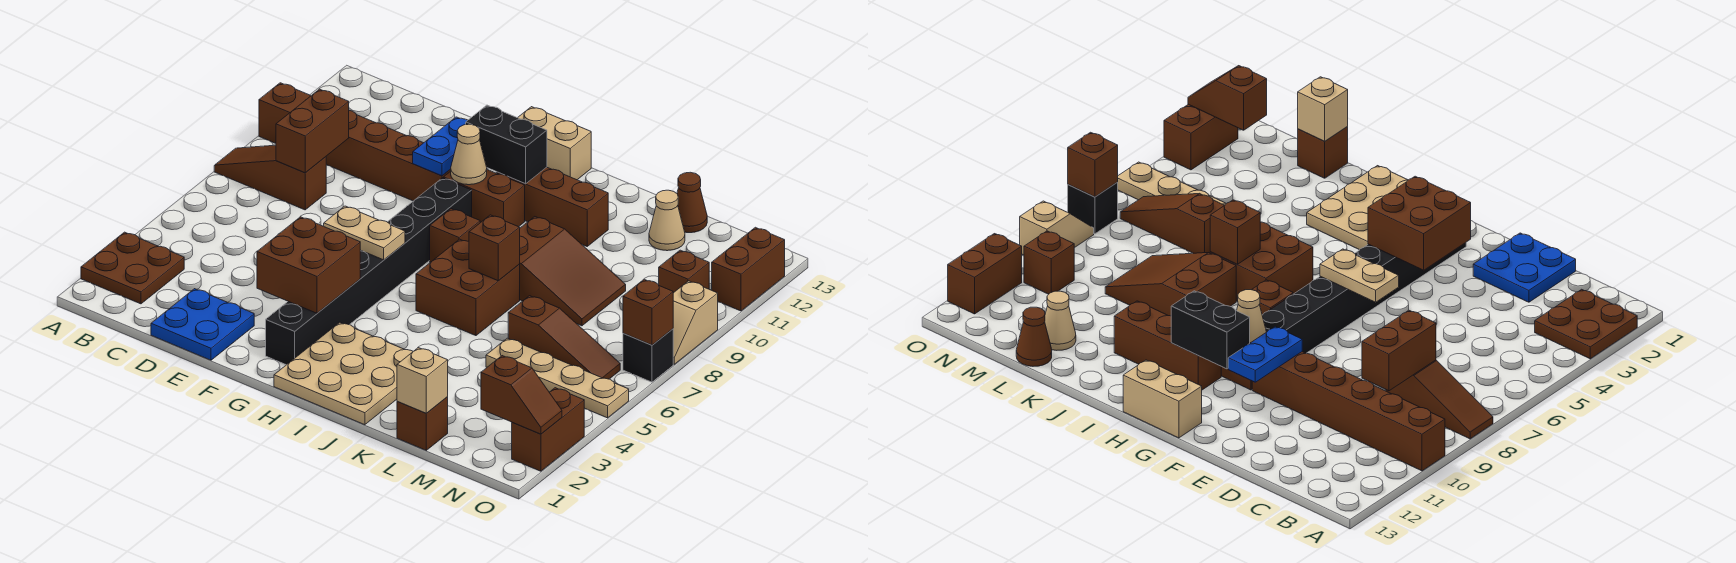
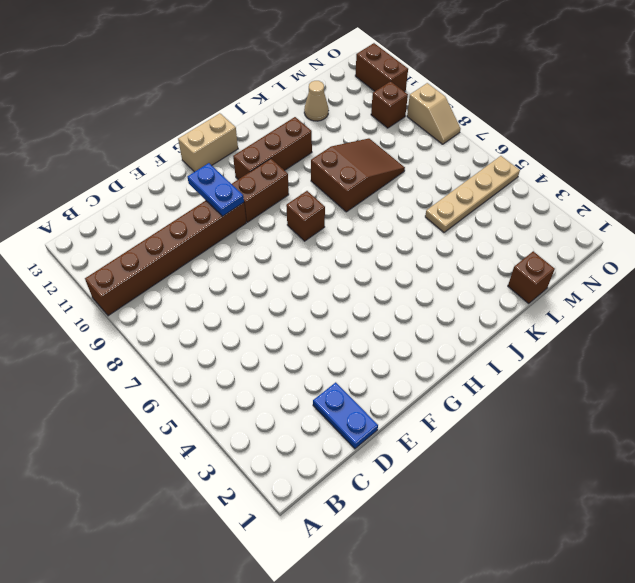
blue plate D1:D2 level 1 -> blue plate D1:E2 level 1
none -> brown plate A2:B3 level 1
none -> brown slope A8:C8 level 1 top C
none -> black brick G2:G9 level 1
none -> tan plate H1:J3 level 1

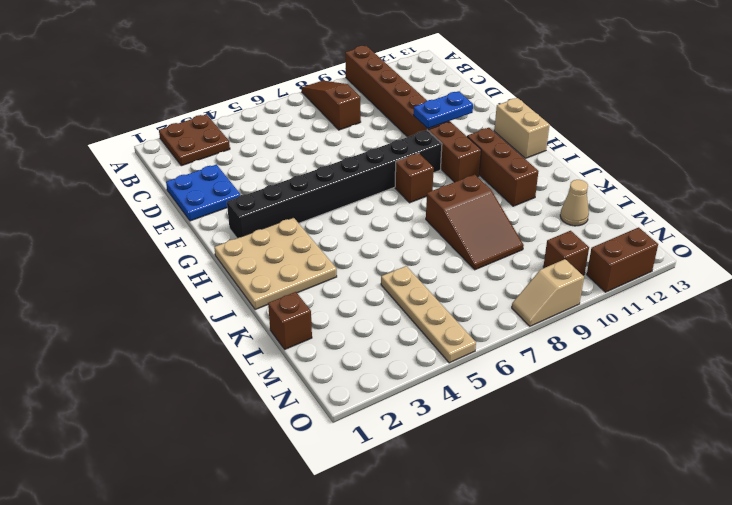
none -> brown brick I6:J7 level 1
none -> brown slope L6:N6 level 1 top L
none -> brown cone L13 level 1
none -> brown brick O2:O3 level 1

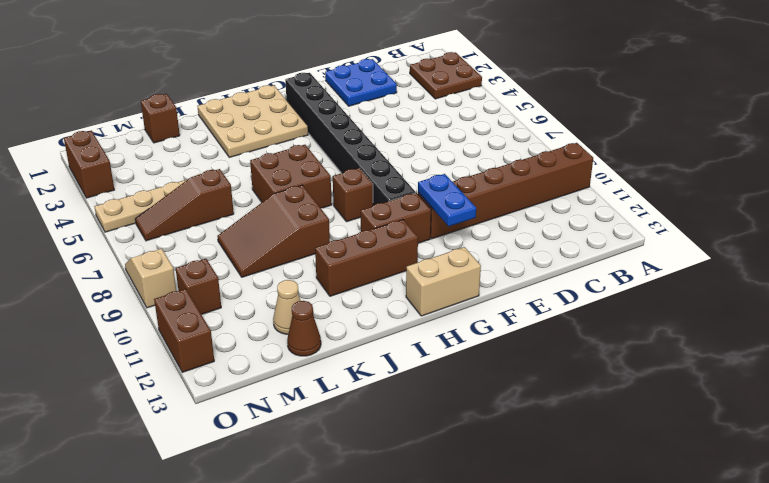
none -> brown slope A8:C8 level 1 top C
none -> black brick O7 level 1
none -> brown brick C8:C9 level 2
none -> brown brick F3:G4 level 2

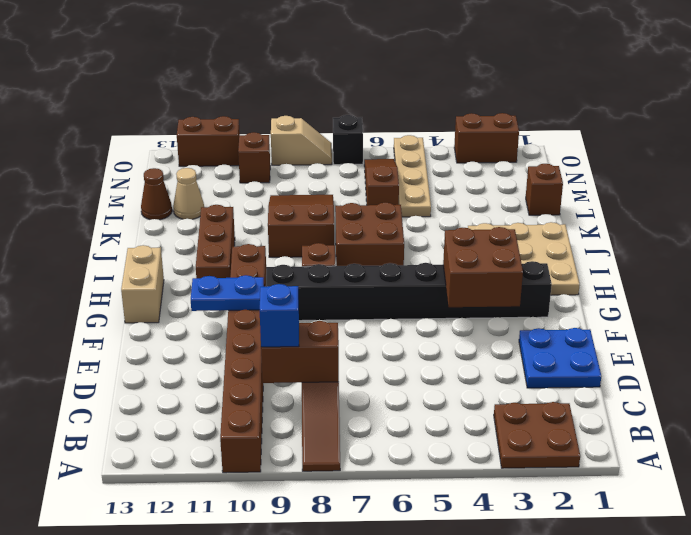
blue brick C9 level 3 -> none
none -> tan plate F6:G6 level 2
none -> tan cone G10 level 2
none -> black brick G11:H11 level 2
none -> brown brick J7 level 2

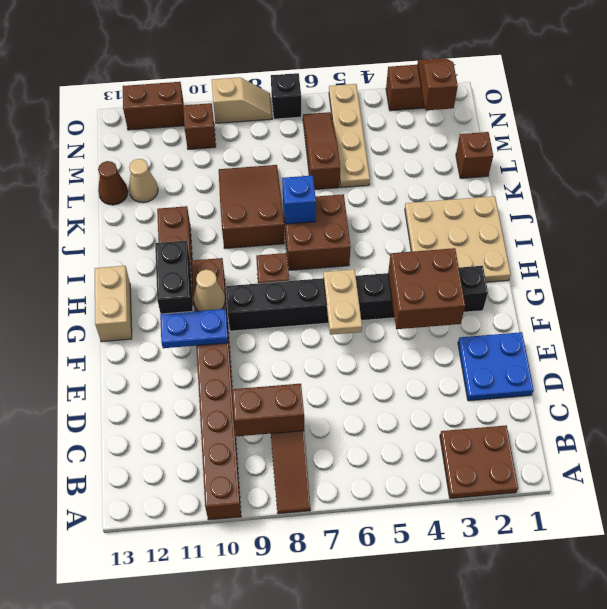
blue brick J7 level 2 -> brown brick J7 level 2
none -> tan brick L1 level 2
none -> brown brick O7 level 2

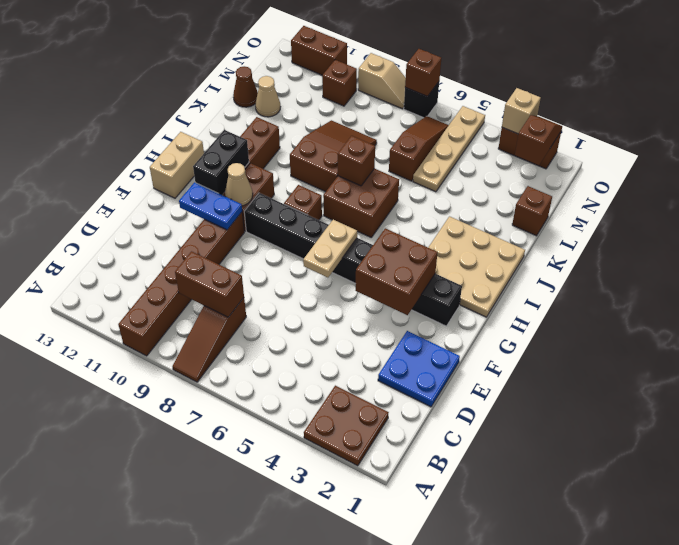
tan brick O3 level 2 -> tan brick L1 level 2

